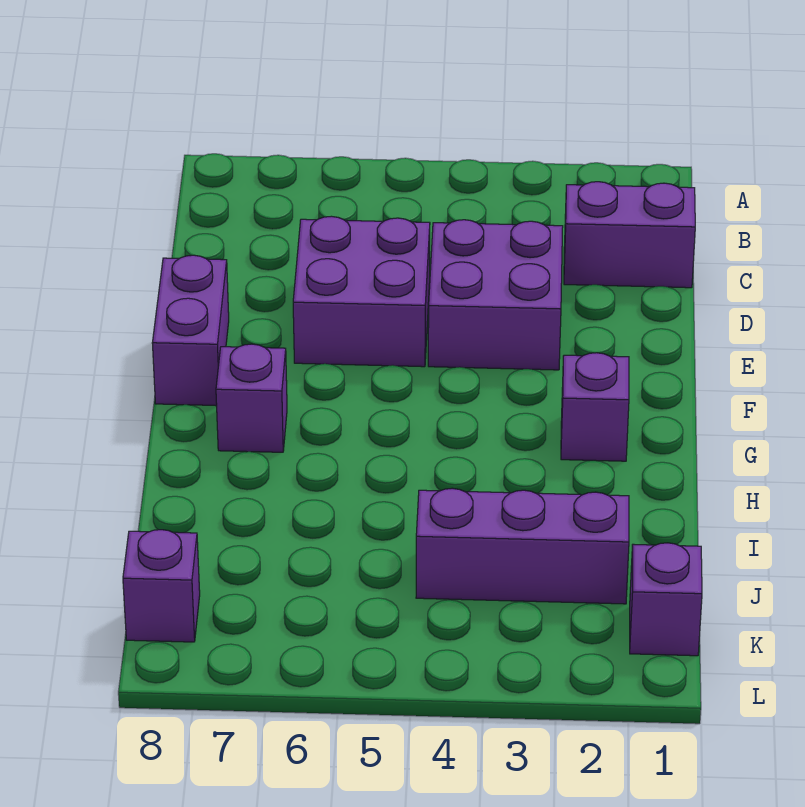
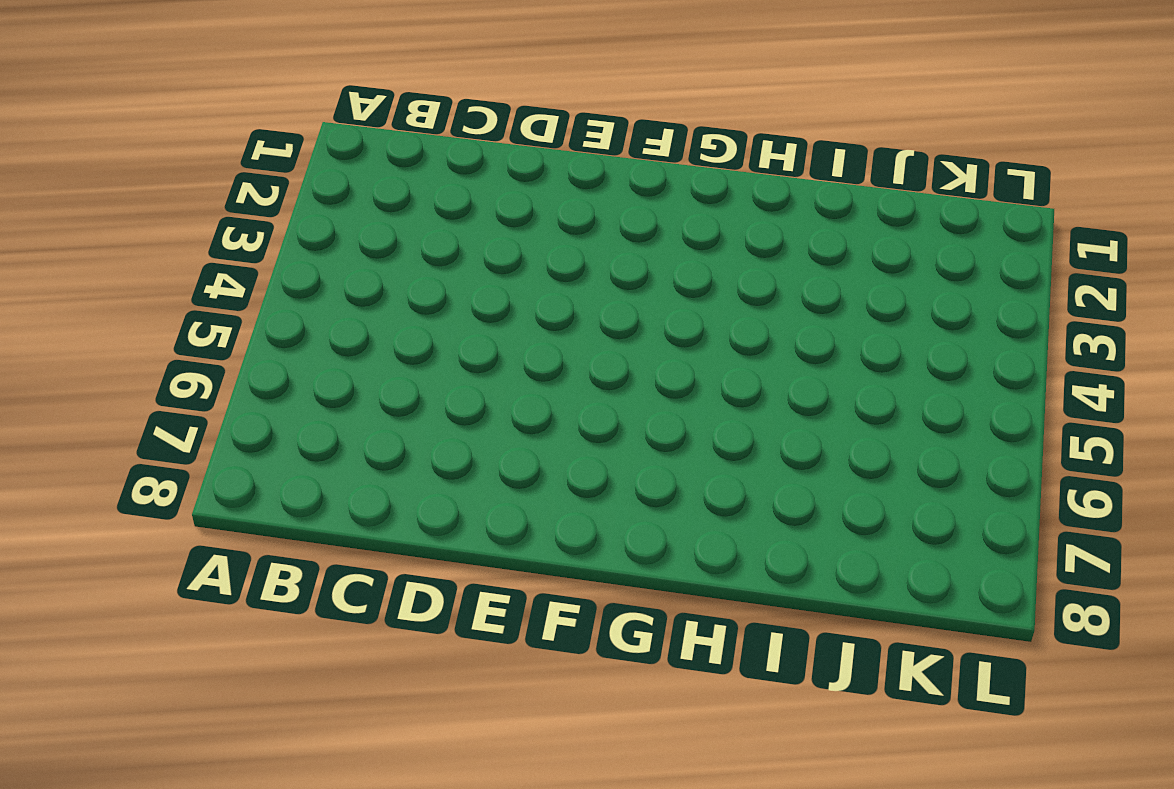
none -> purple brick C1:C2 level 1
none -> purple brick D3:E4 level 1

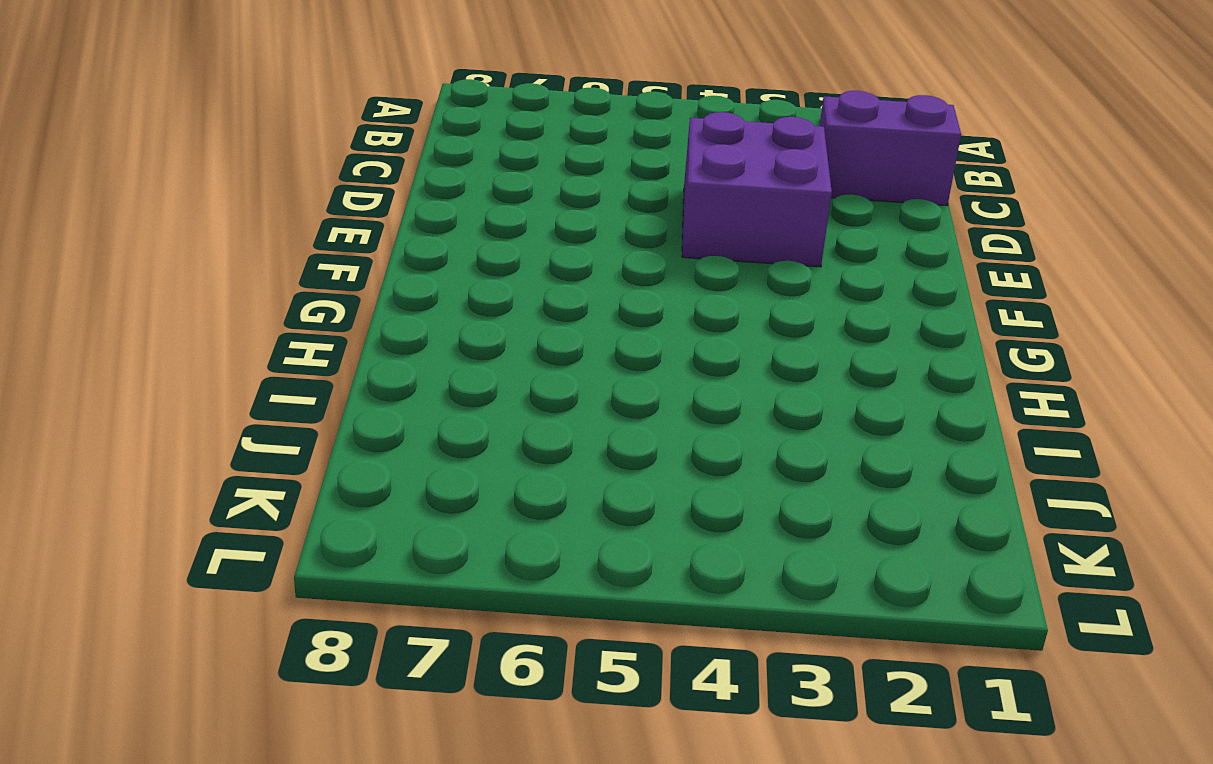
none -> purple brick D5:E6 level 1
none -> purple brick E8:F8 level 1

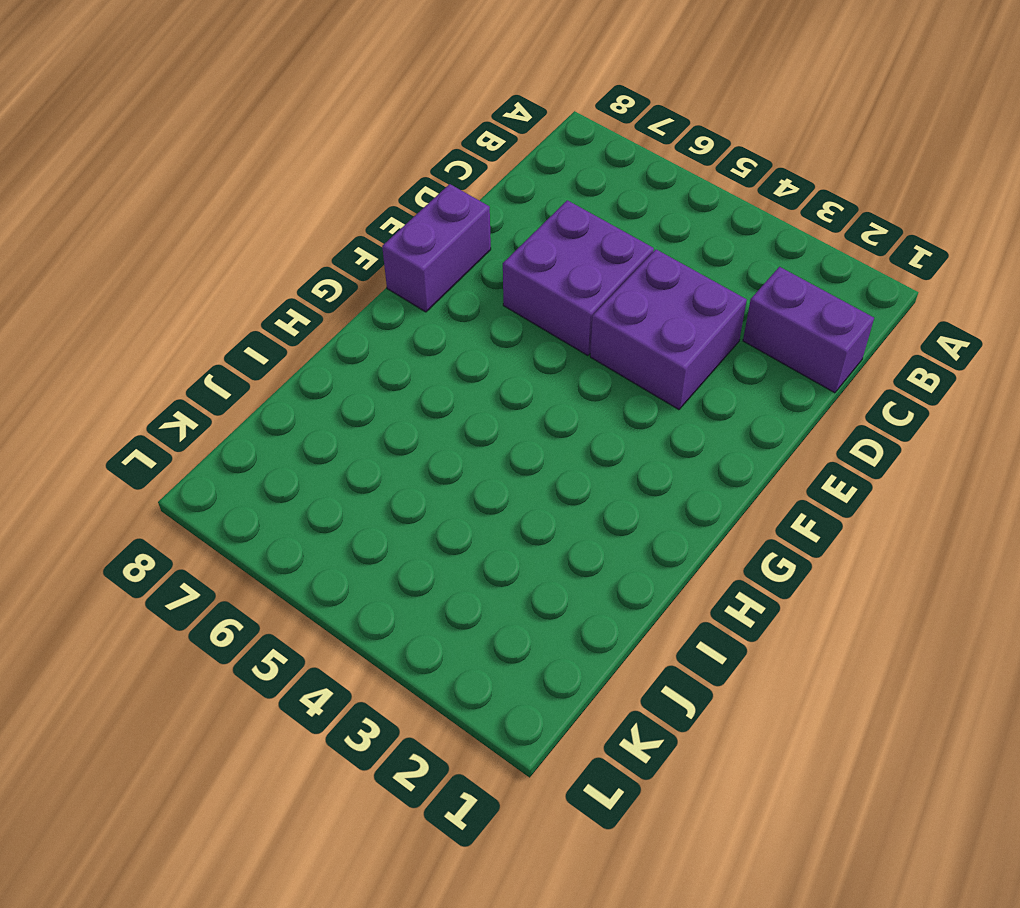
none -> purple brick G2 level 1
none -> purple brick G7 level 1

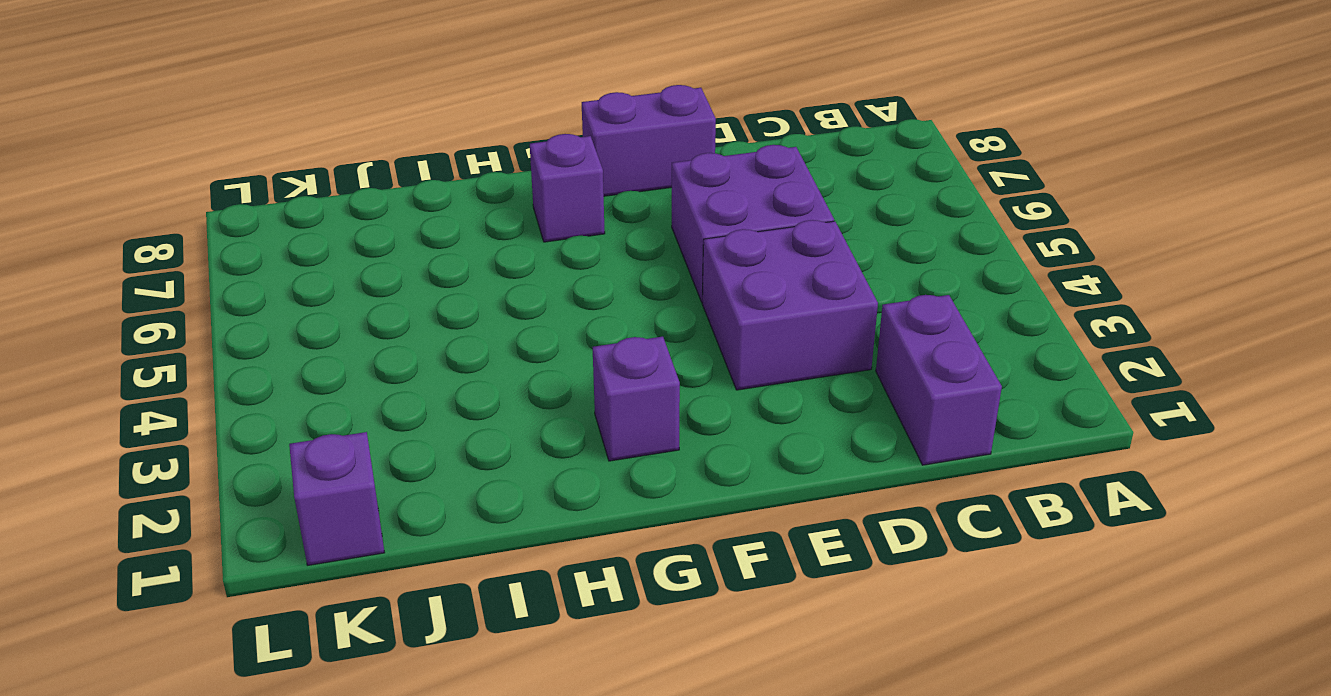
none -> purple brick J2:J4 level 1
none -> purple brick K8 level 1

